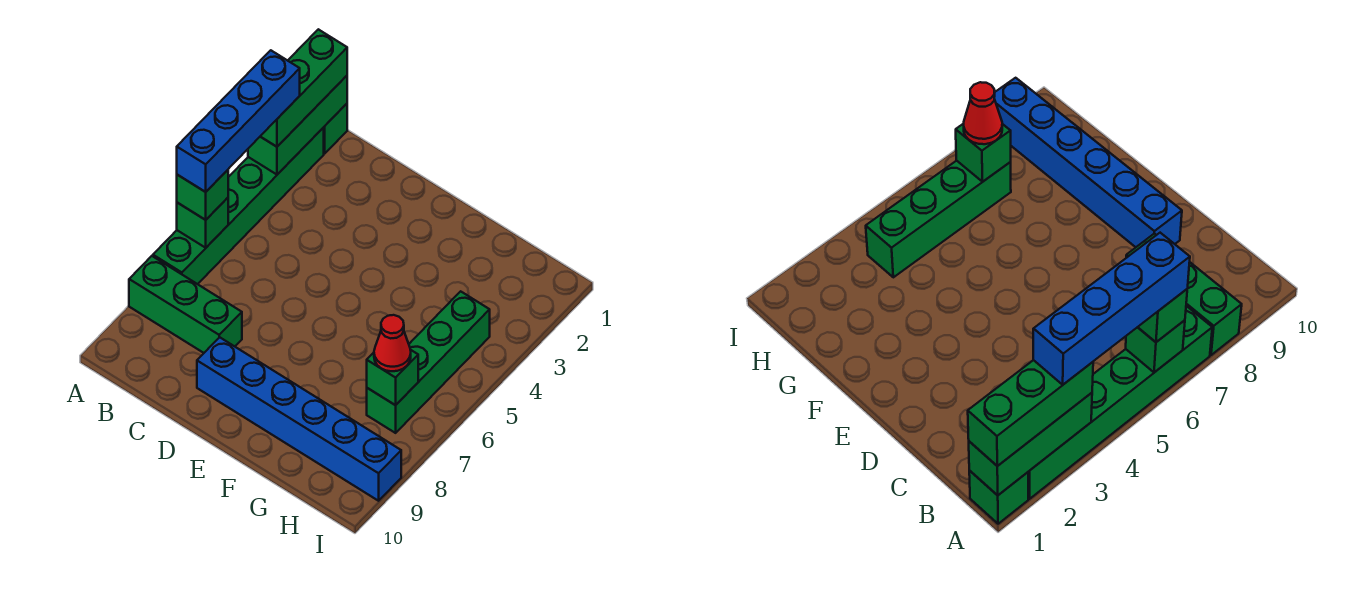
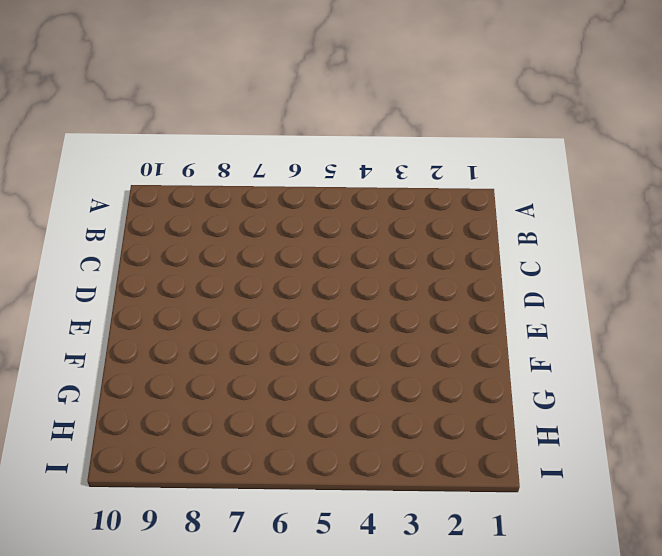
none -> green brick A1 level 1
none -> green brick A2:A7 level 1
none -> green brick A8:C8 level 1

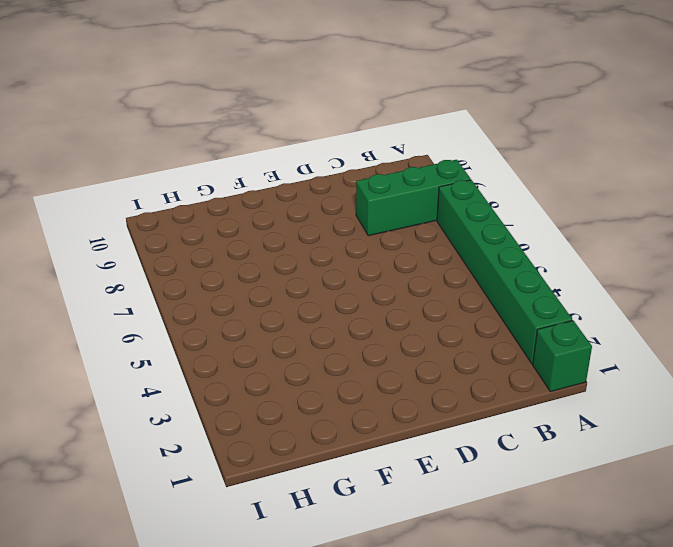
none -> blue brick D9:I9 level 1
none -> green brick H4:H7 level 1
none -> green brick A1:A3 level 2

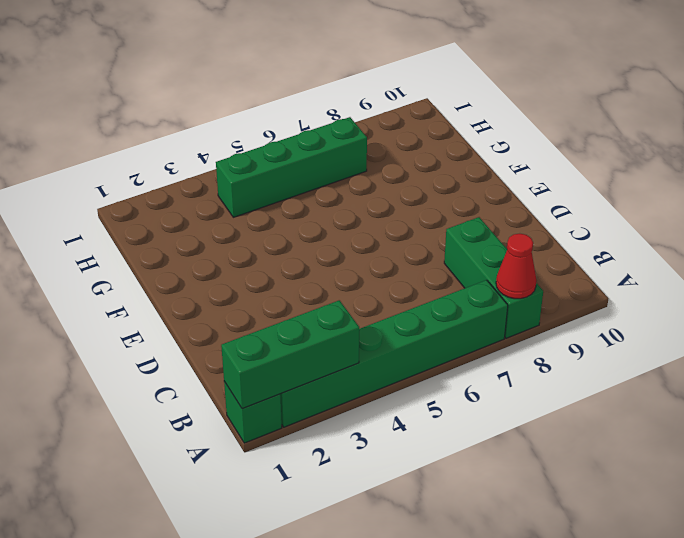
red cone A8 level 2 -> red cone H7 level 3
none -> blue brick D9:I9 level 1
none -> green brick A6 level 2
none -> green brick H7 level 2

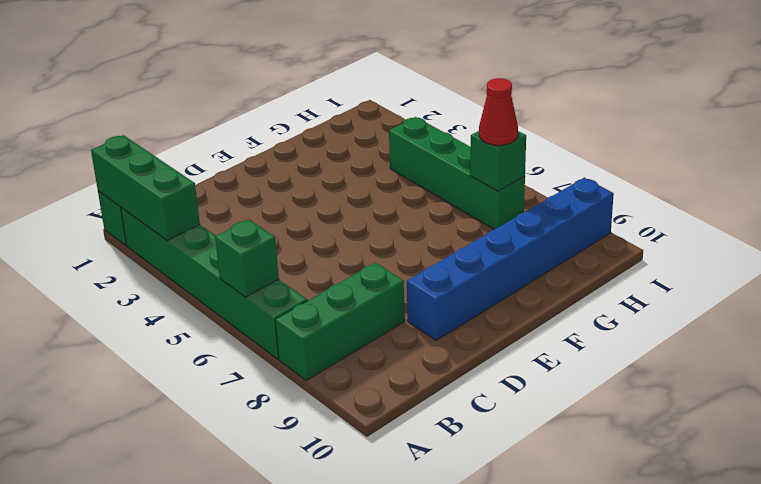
none -> green brick A1:A3 level 3
none -> green brick A6 level 3
none -> blue brick A3:A6 level 4

